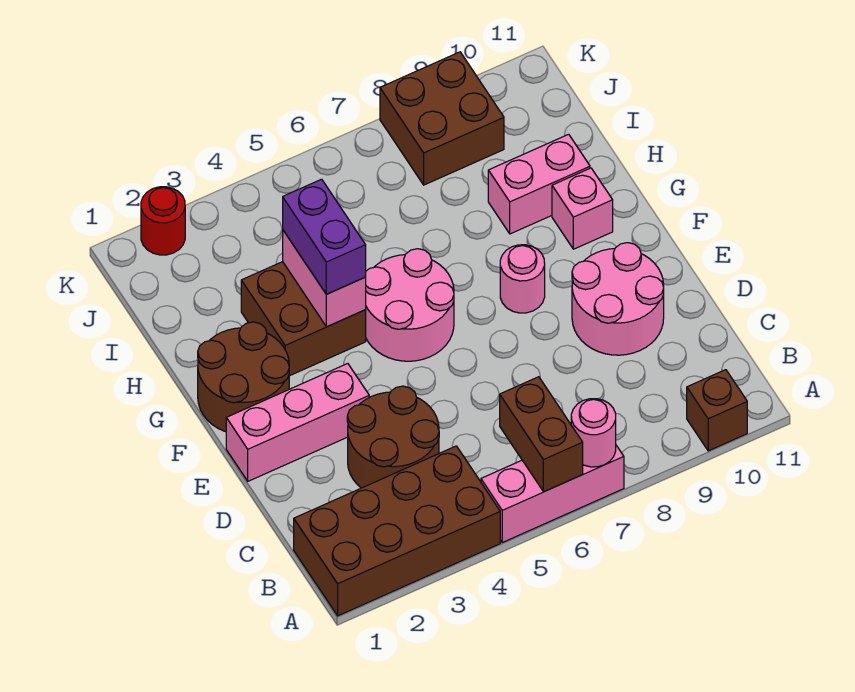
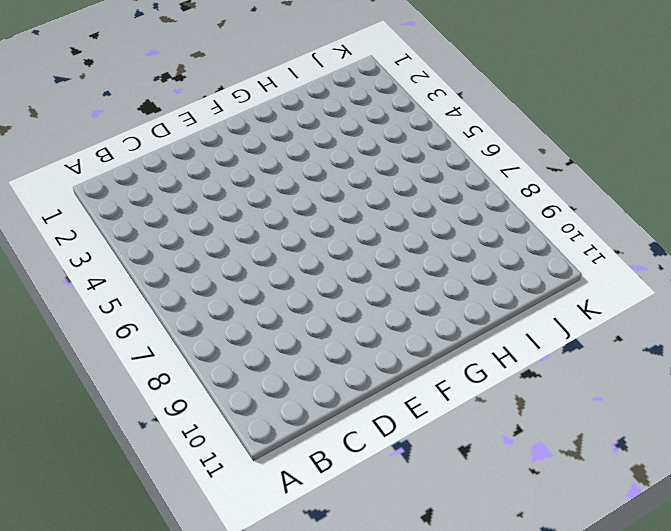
none -> brown brick A1:B4 level 1
none -> pink brick A5:A7 level 1
none -> brown brick A10 level 1

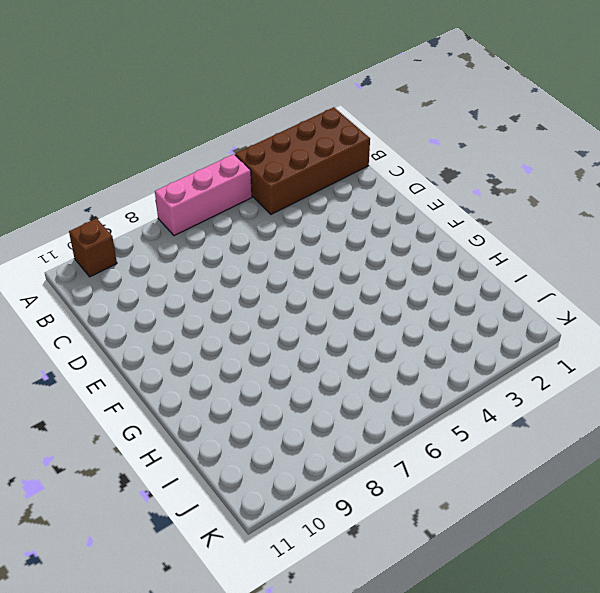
none -> brown round brick C3:D4 level 1
none -> pink round brick D9:E10 level 1
none -> pink brick E1:E3 level 1

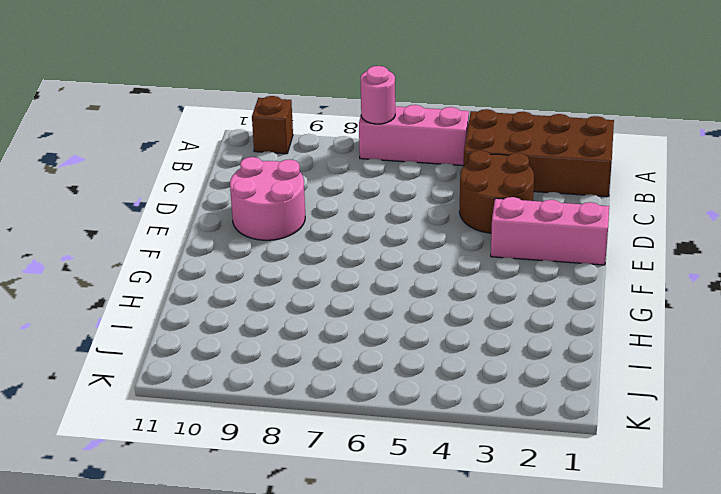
none -> brown round brick F1:G2 level 1
none -> pink round brick F5:G6 level 1
none -> pink round brick F8 level 1

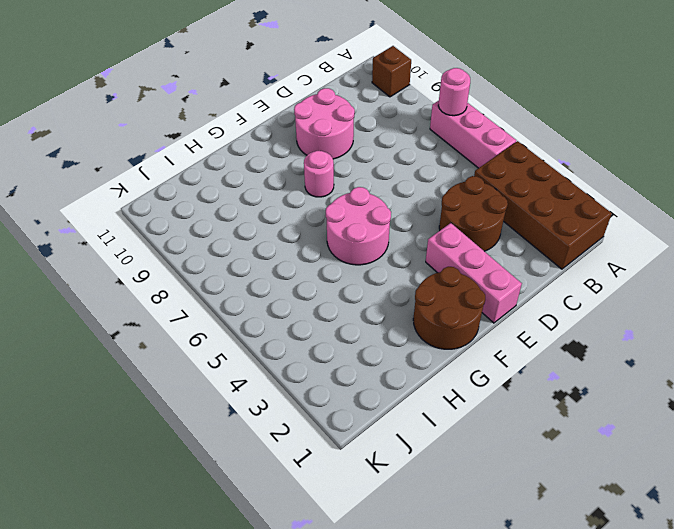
none -> brown brick G3:H4 level 1
none -> pink brick G10 level 1
none -> pink brick H9:H10 level 1

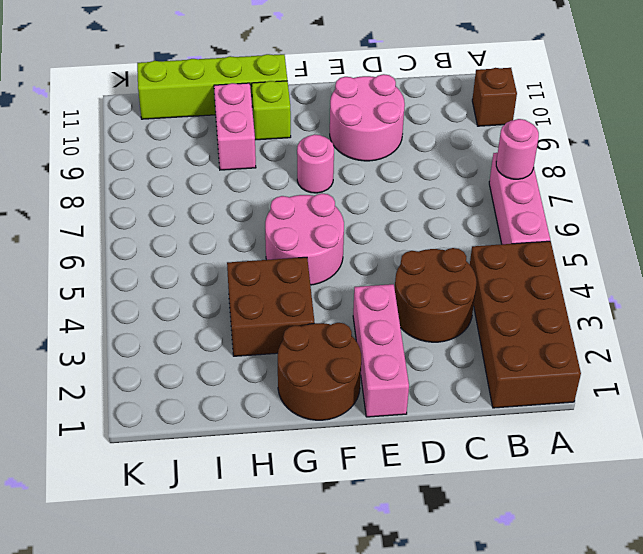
lime brick G10 level 1 -> pink brick G10 level 1
lime brick G11:J11 level 1 -> none
none -> brown brick J8:K9 level 1
none -> red round brick K2 level 1
none -> brown brick A6:B6 level 2

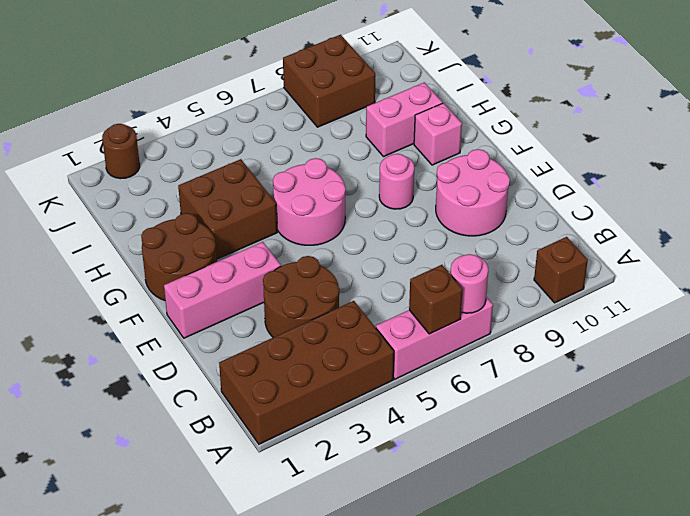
brown brick A6 level 2 -> brown brick A6:B6 level 2
brown round brick K2 level 1 -> red round brick K2 level 1
none -> pink brick G4:H4 level 2
none -> purple brick G4:H4 level 3

